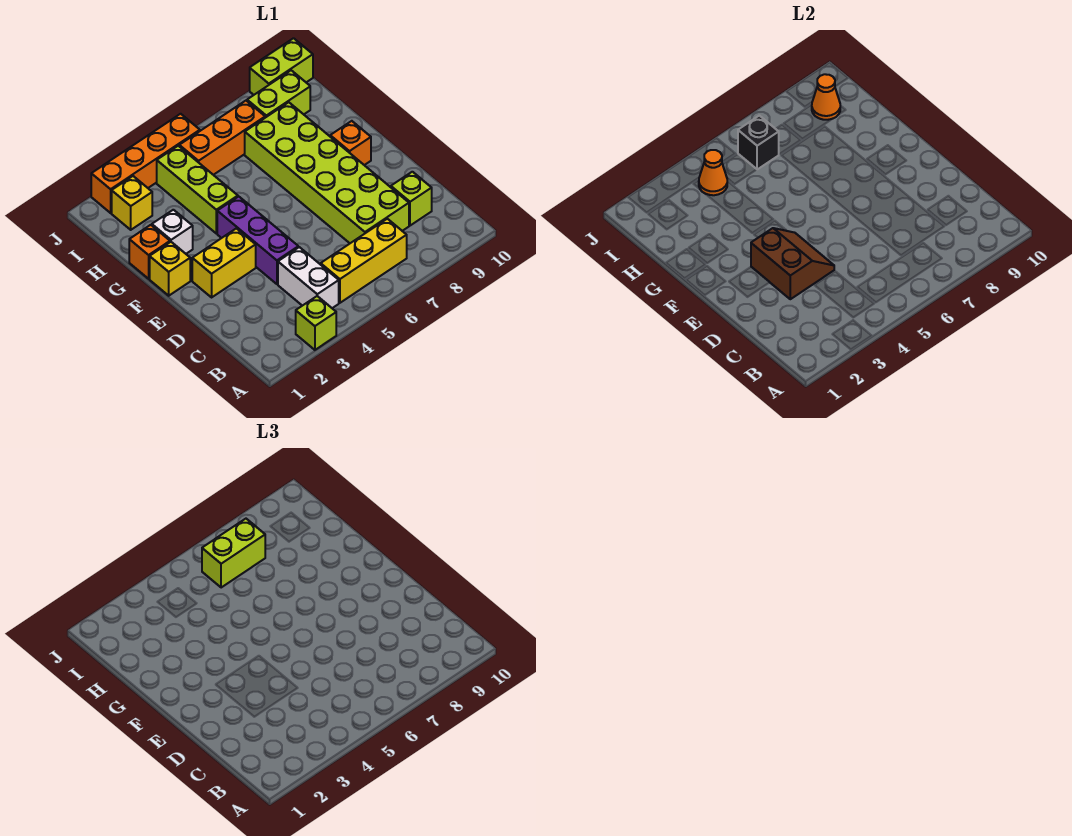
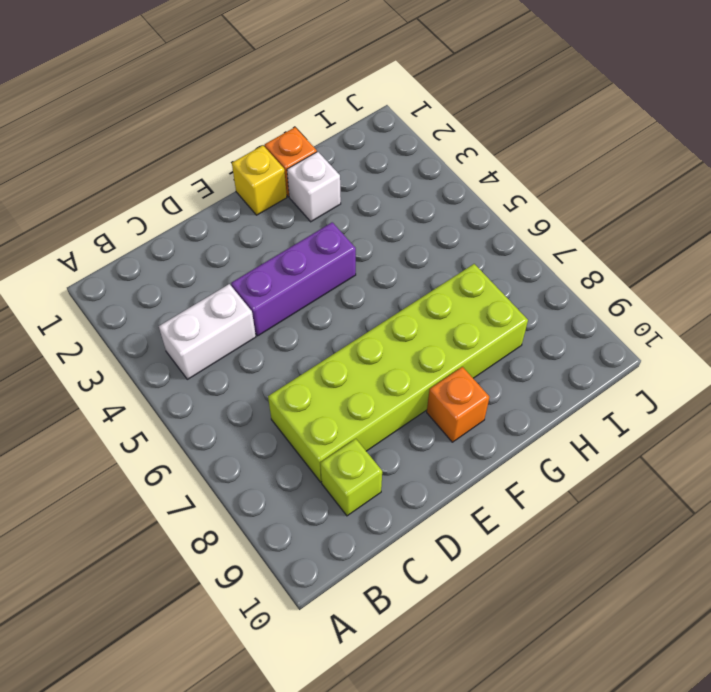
none -> lime brick A3 level 1
none -> yellow brick B5:B7 level 1
none -> yellow brick E2:E3 level 1

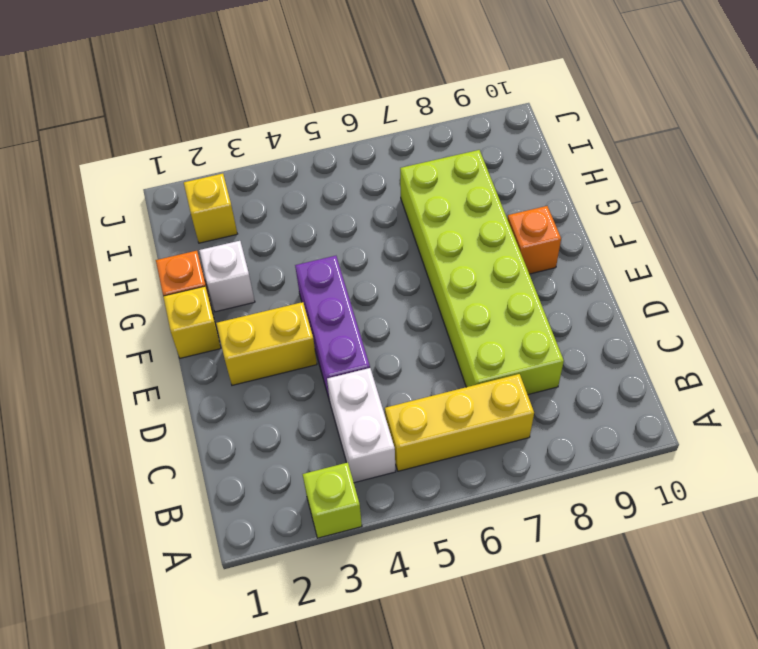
none -> lime brick C9 level 1
none -> lime brick G4:I4 level 1
none -> orange brick I5:I7 level 1

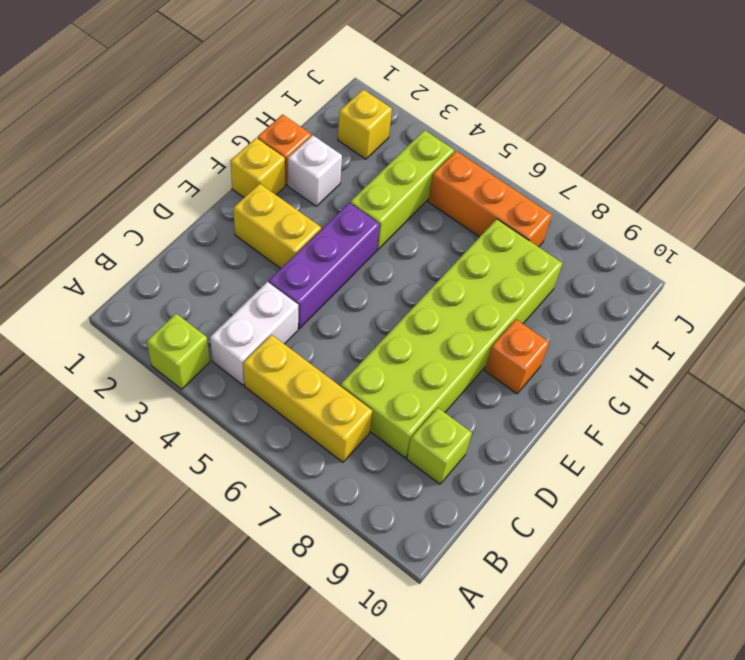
none -> lime brick I8:I9 level 1
none -> orange brick J2:J5 level 1
none -> lime brick J9:J10 level 1

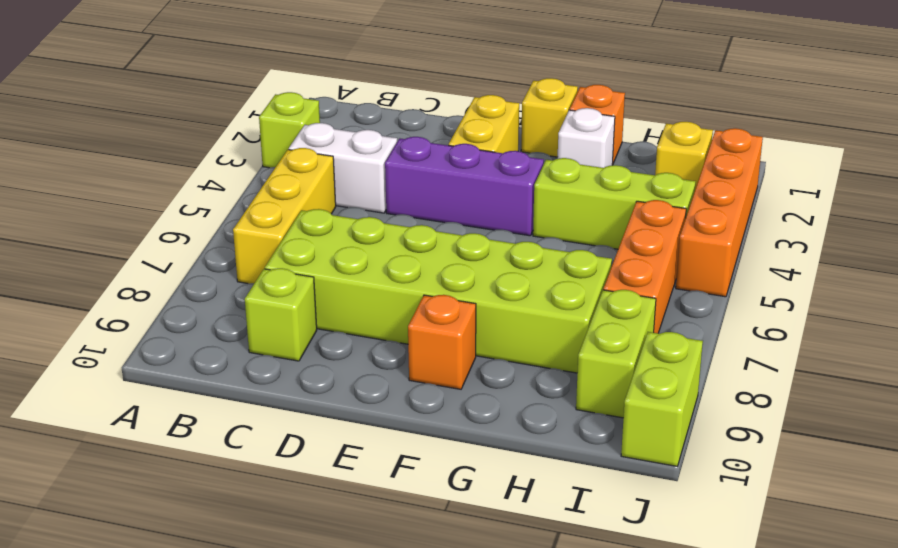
none -> brown slope D3:E4 level 2 top 3
none -> orange cone I4 level 2
none -> black brick I6 level 2

